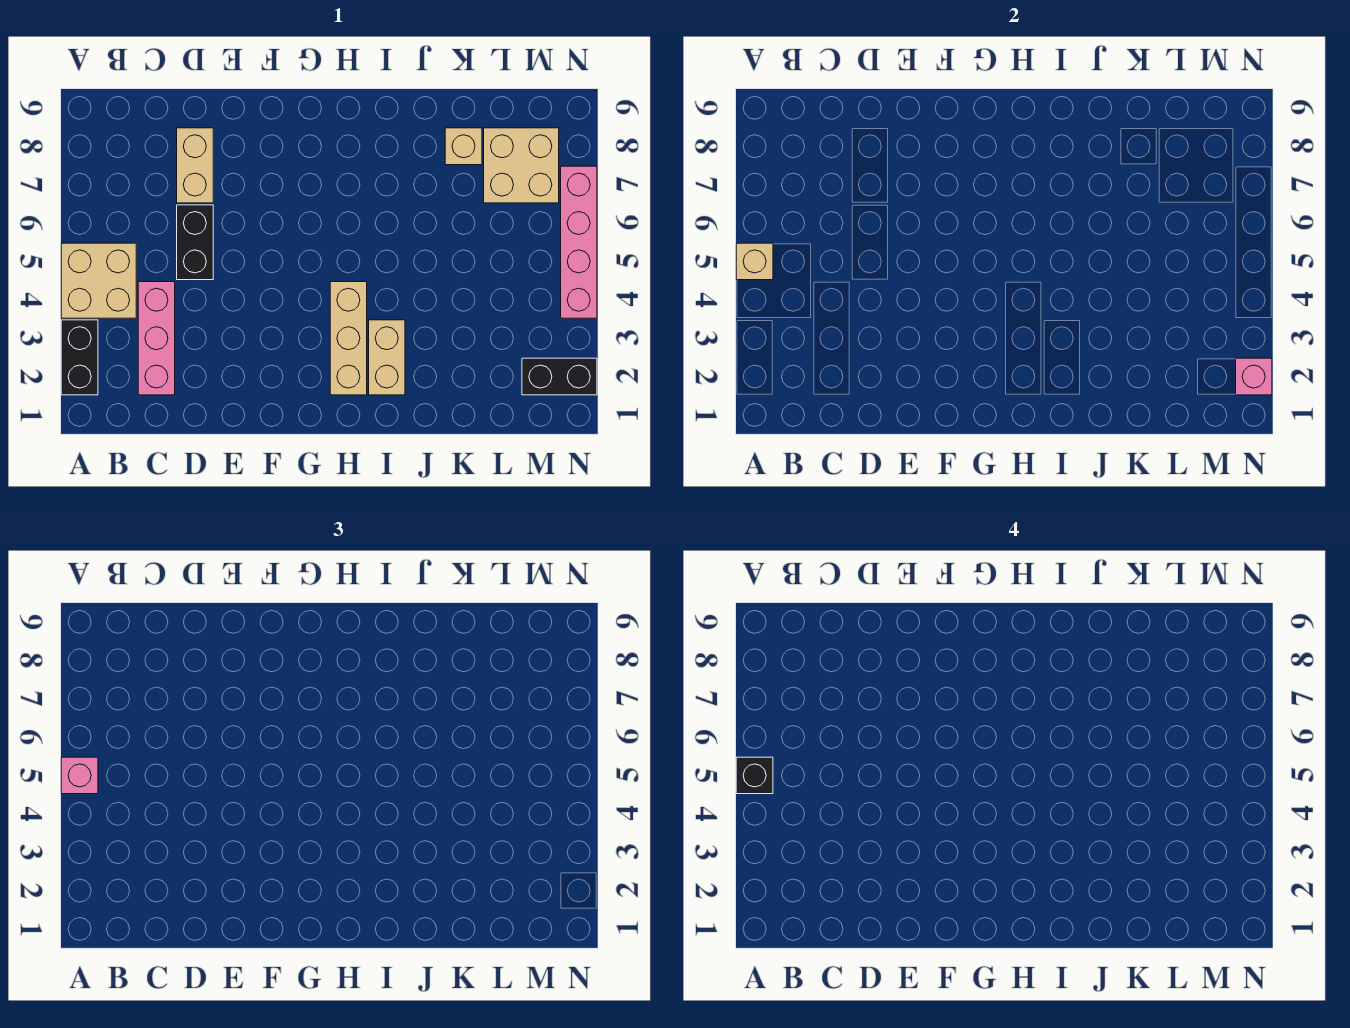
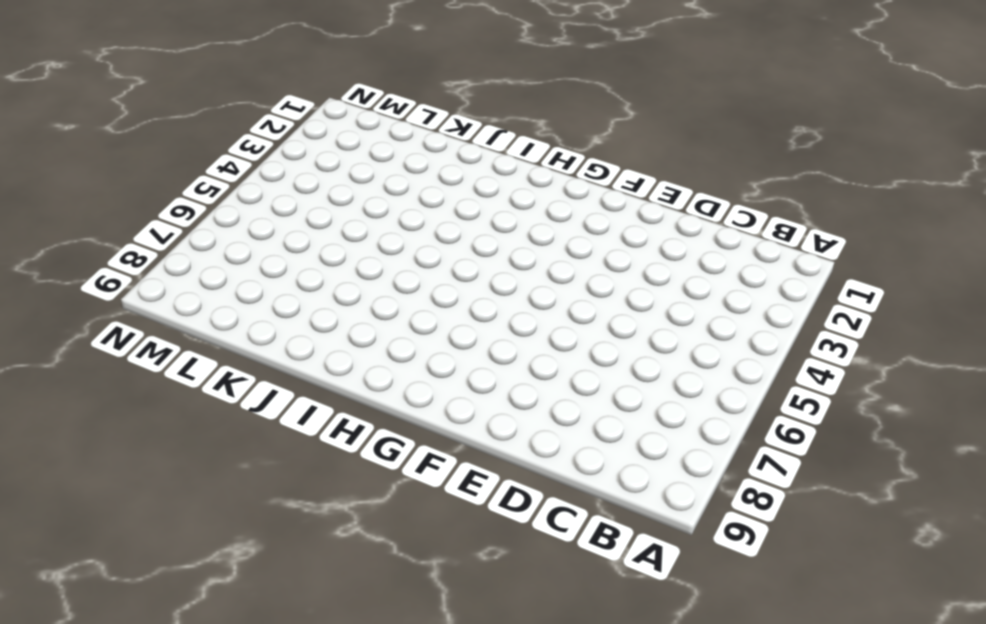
none -> black brick A2:A3 level 1
none -> tan brick A4:B5 level 1
none -> pink brick C2:C4 level 1

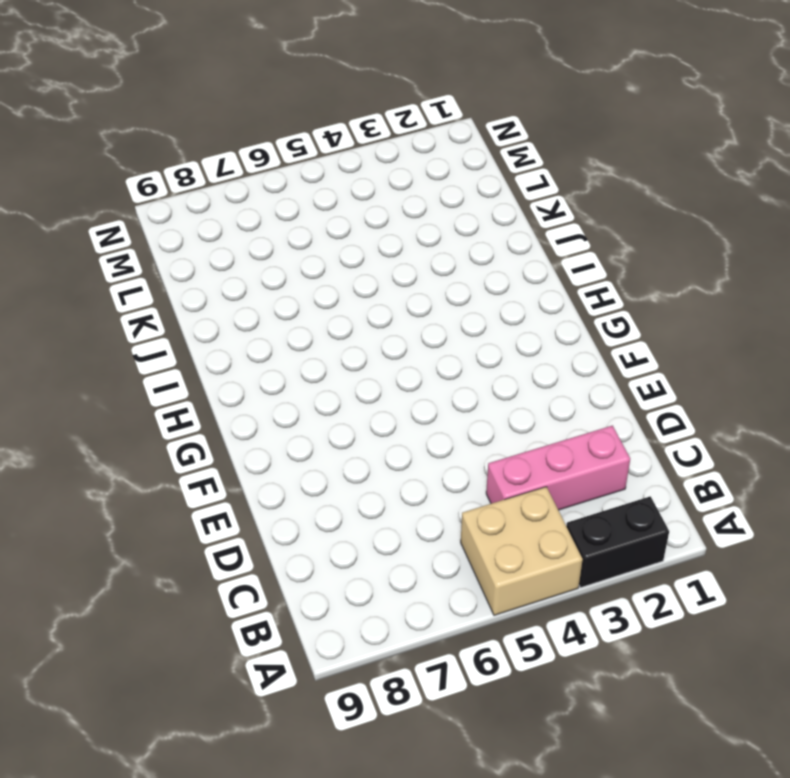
none -> black brick D5:D6 level 1
none -> tan brick D7:D8 level 1
none -> tan brick H2:H4 level 1

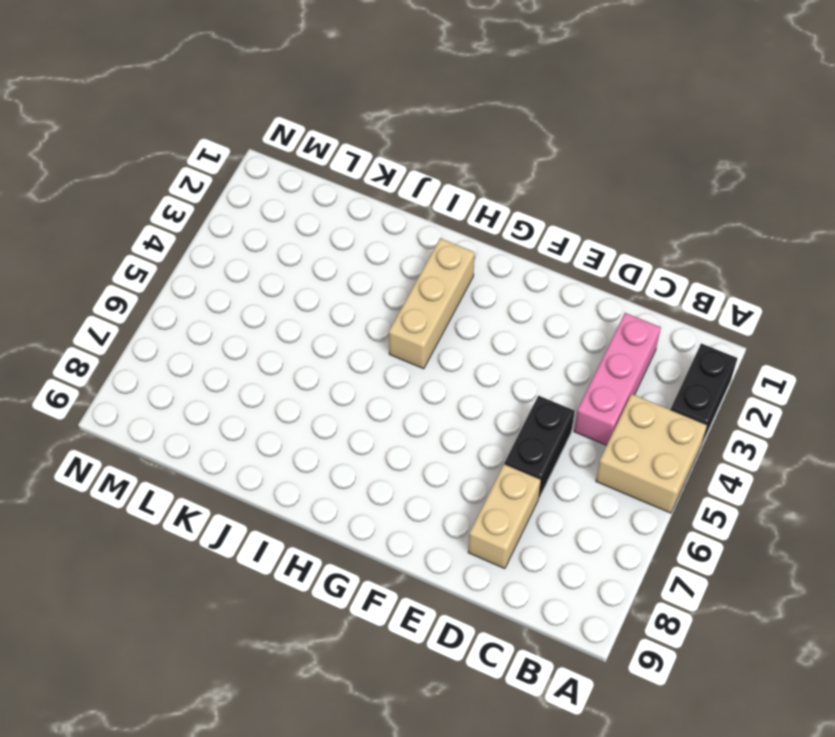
none -> tan brick I2:I3 level 1
none -> tan brick K8 level 1
none -> tan brick L7:M8 level 1

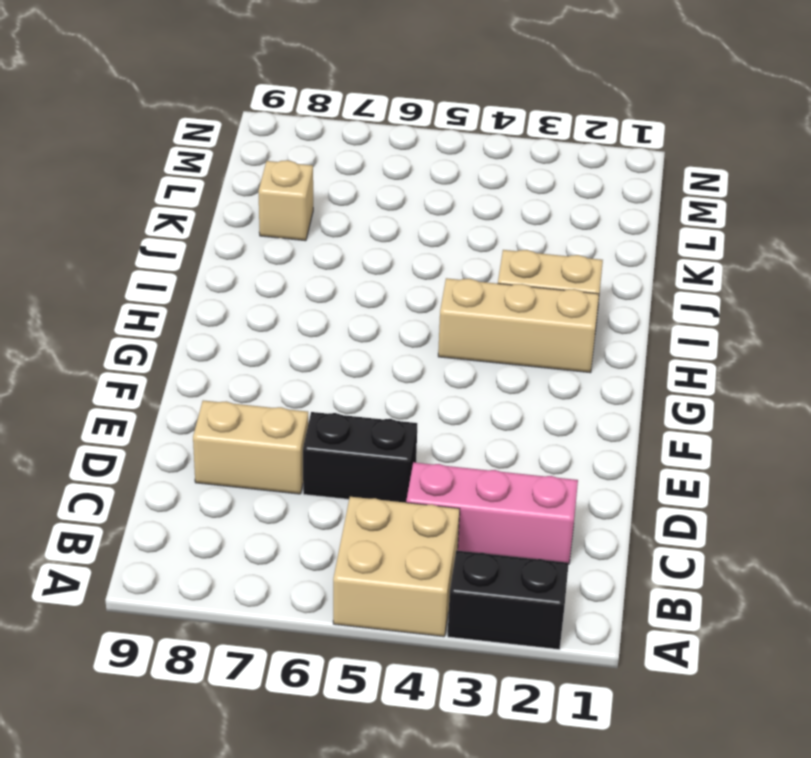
none -> tan brick L7:M8 level 1
none -> black brick M2:N2 level 1
none -> pink brick N4:N7 level 1

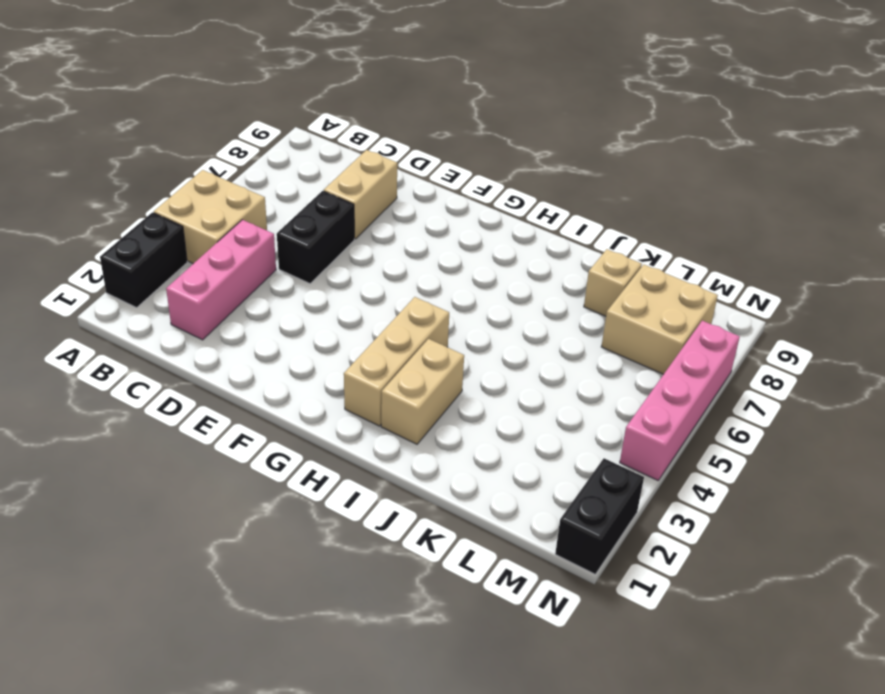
black brick N1:N2 level 1 -> black brick M2:N2 level 1
none -> tan brick A5 level 2
none -> pink brick N2 level 2
none -> pink brick A5 level 3

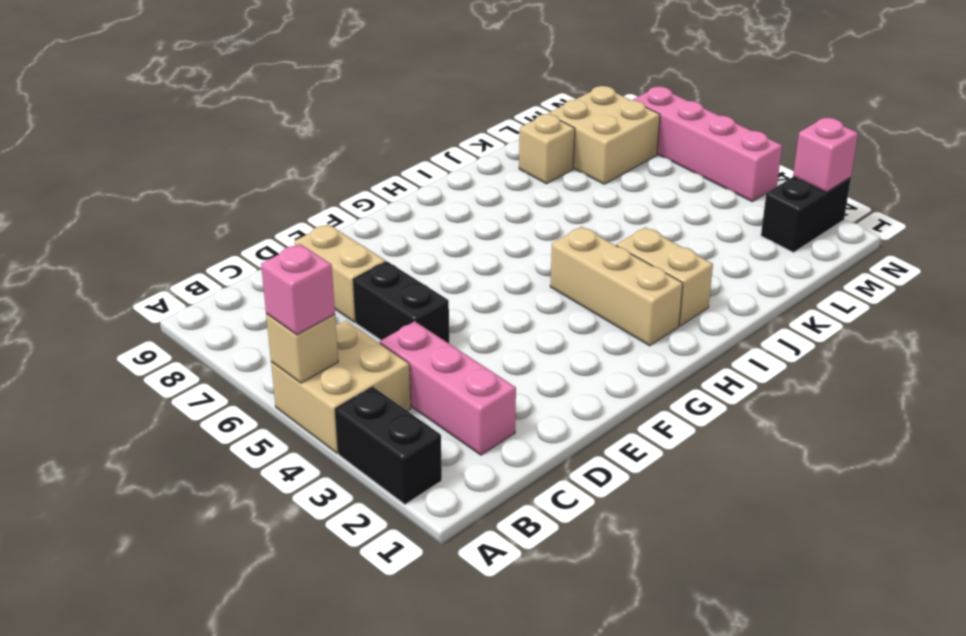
none -> black brick A5 level 4

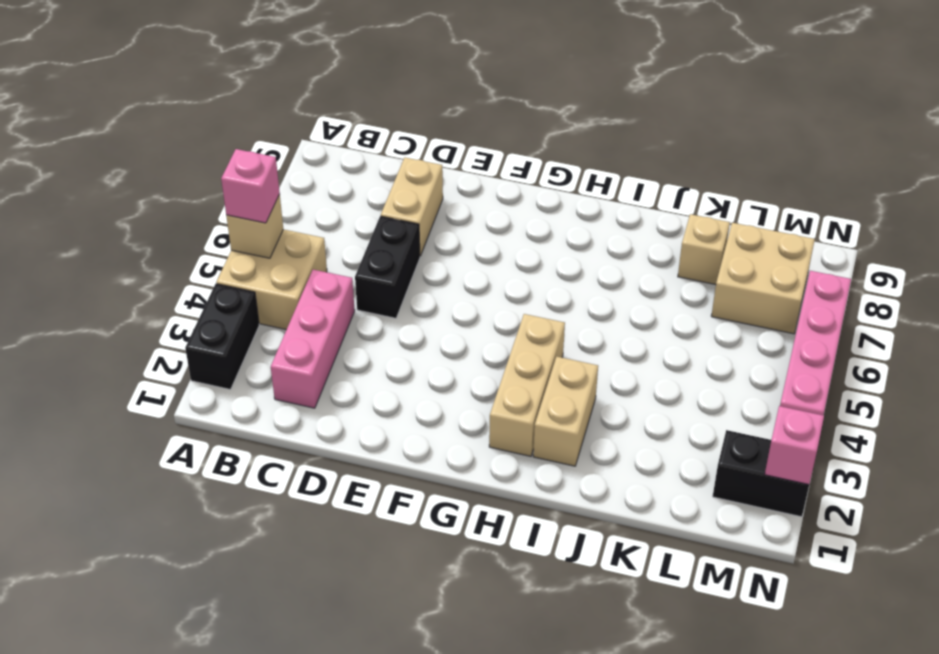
none -> black brick A5 level 4

